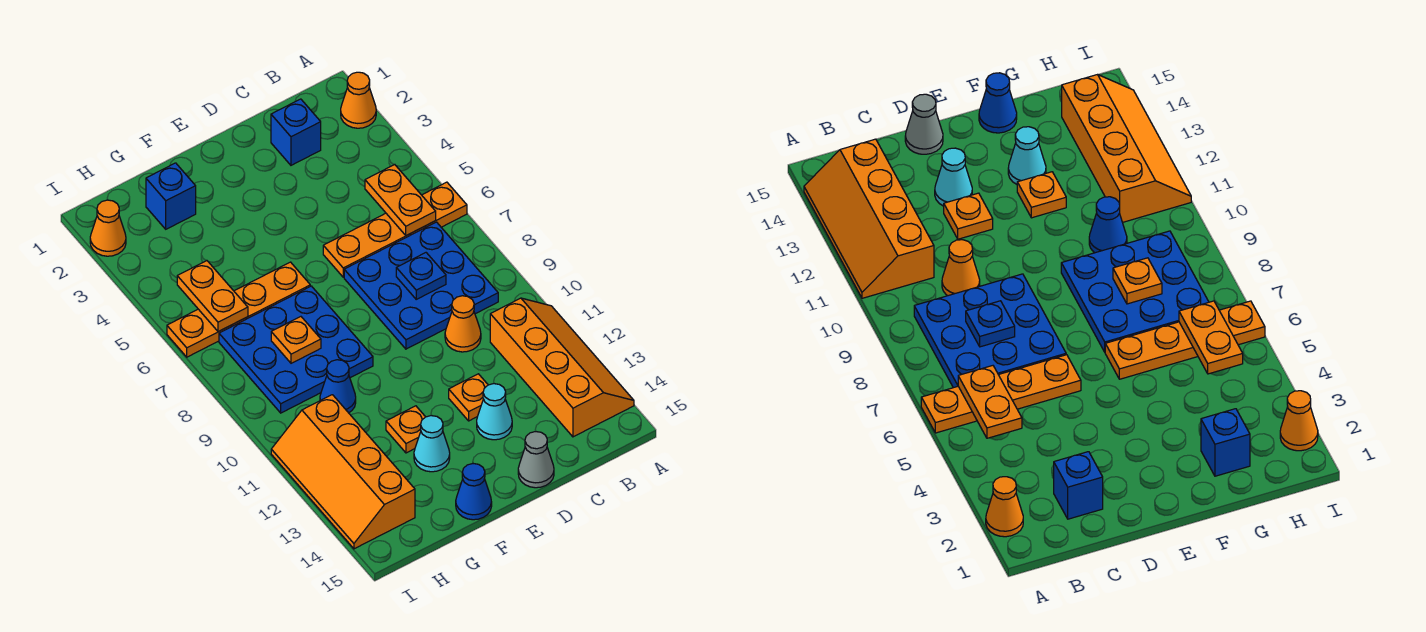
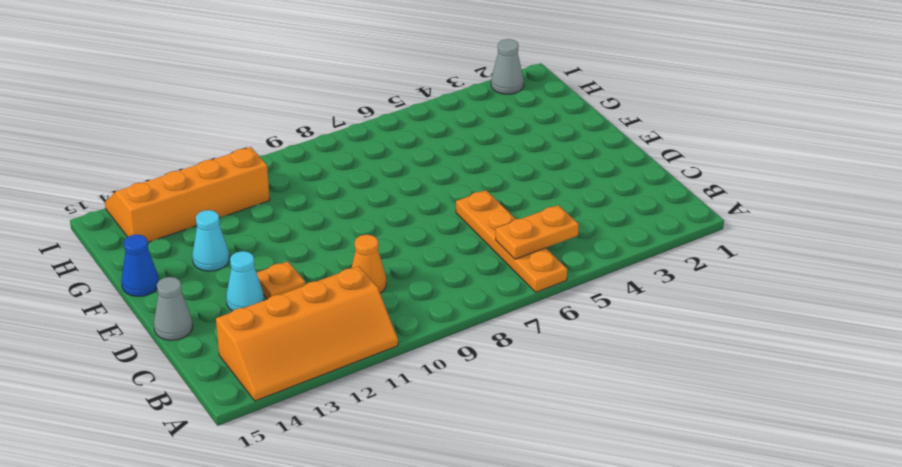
grey cone I2 level 1 -> orange cone I2 level 1
none -> orange cone A2 level 1
none -> blue plate B7:D9 level 1
none -> blue brick C2 level 1

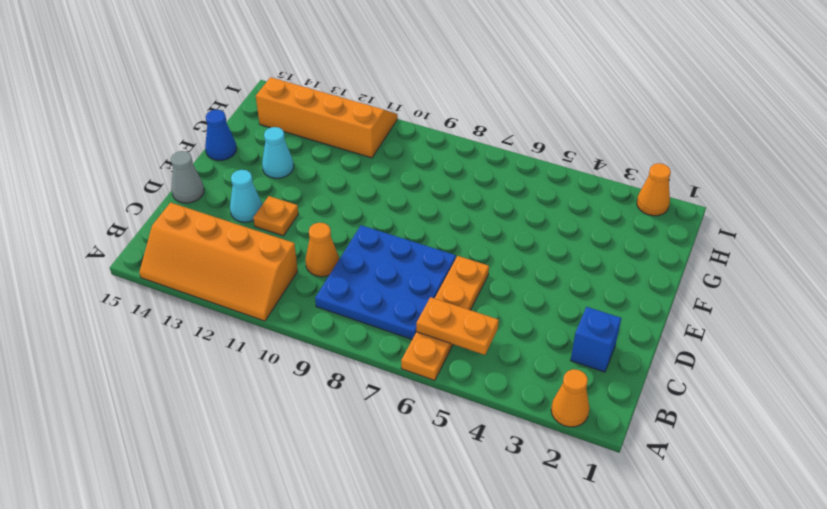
none -> orange plate F6:I6 level 1
none -> blue plate F7:H9 level 1
none -> orange plate F12 level 1

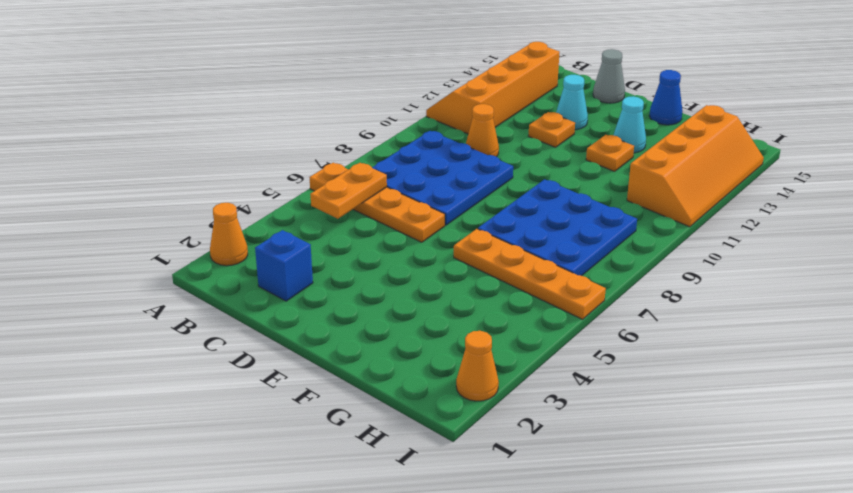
none -> blue brick G2 level 1
none -> blue cone G10 level 1
none -> blue plate C8 level 2

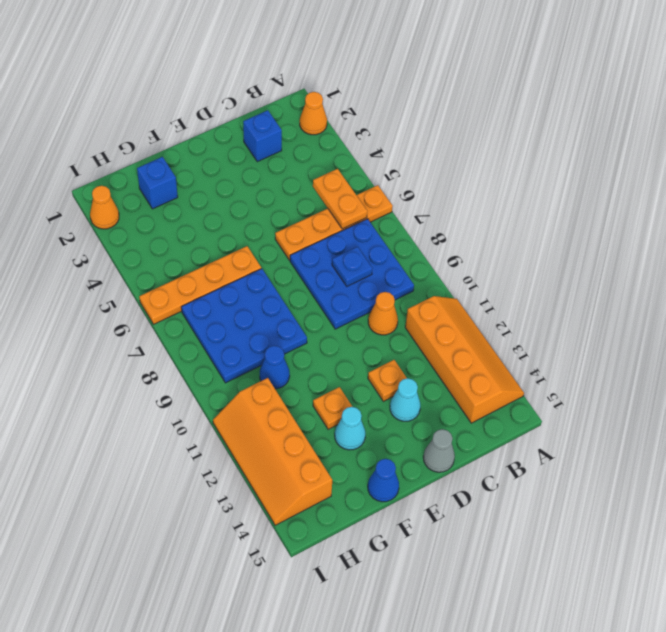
none -> orange plate G8 level 2
none -> orange plate H5:H6 level 2

